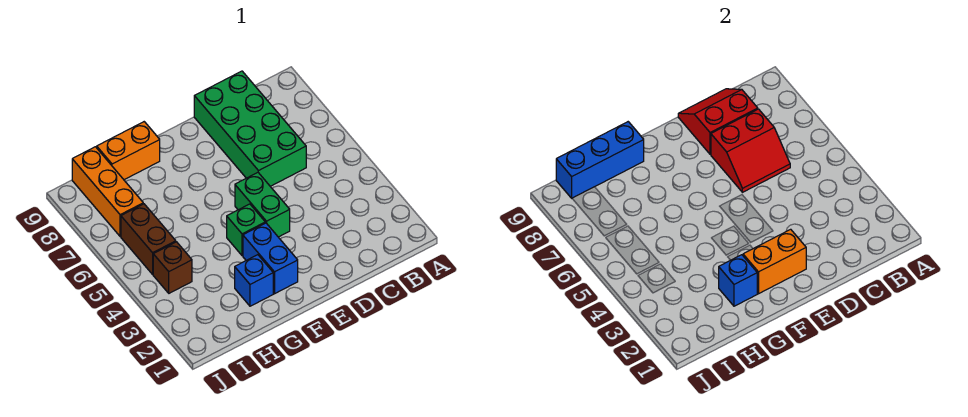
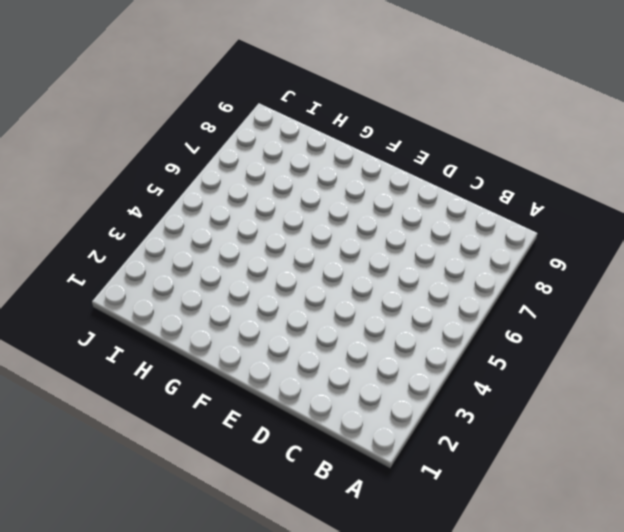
none -> green brick C6:D9 level 1
none -> green brick E4:E5 level 1
none -> blue brick F2:F3 level 1

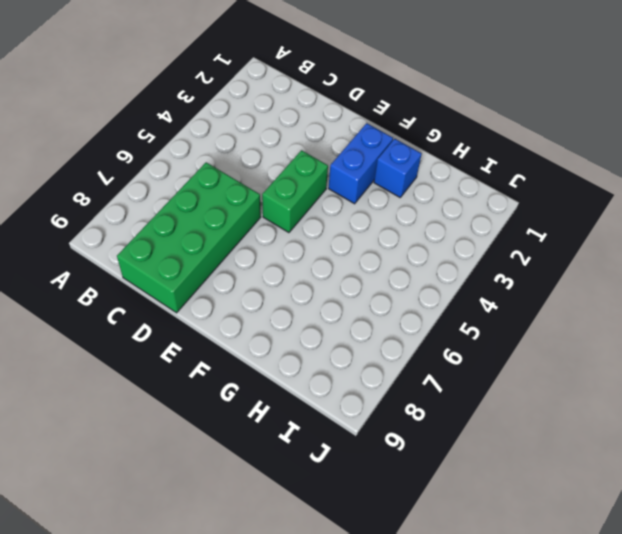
none -> green brick F4 level 1
none -> orange brick G9:H9 level 1
none -> brown brick I4 level 1

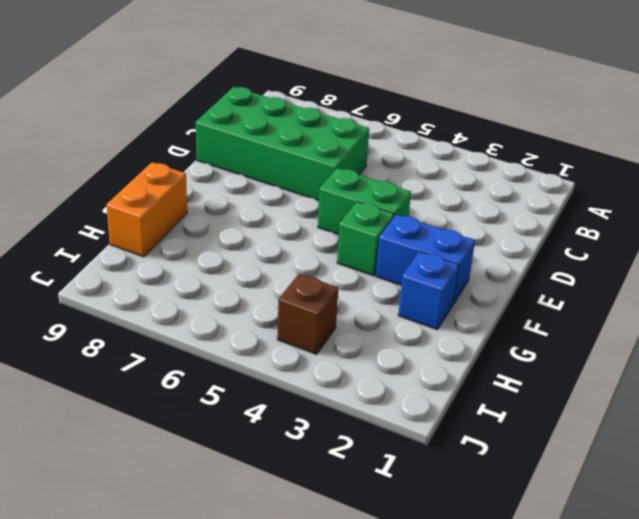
none -> brown brick I5:I6 level 1
none -> orange brick I7:I9 level 1
none -> red slope C6:D7 level 2 top 7

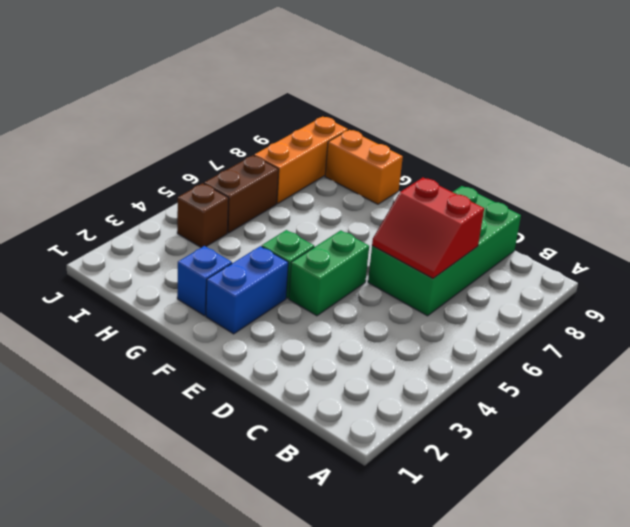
none -> red slope C8:D9 level 2 top 8
none -> orange brick E2:F2 level 2
none -> blue brick G2 level 2

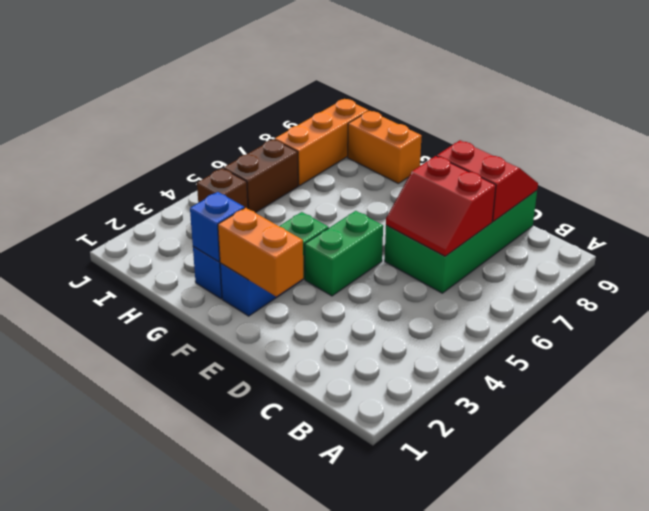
none -> blue brick G9:I9 level 2

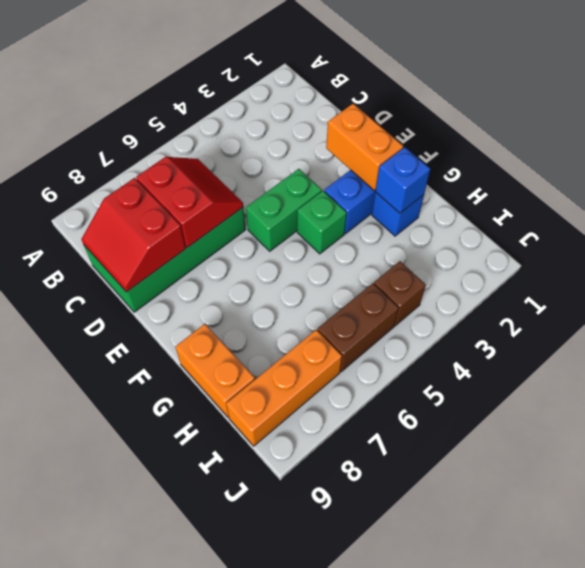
none -> blue brick G9:I9 level 2

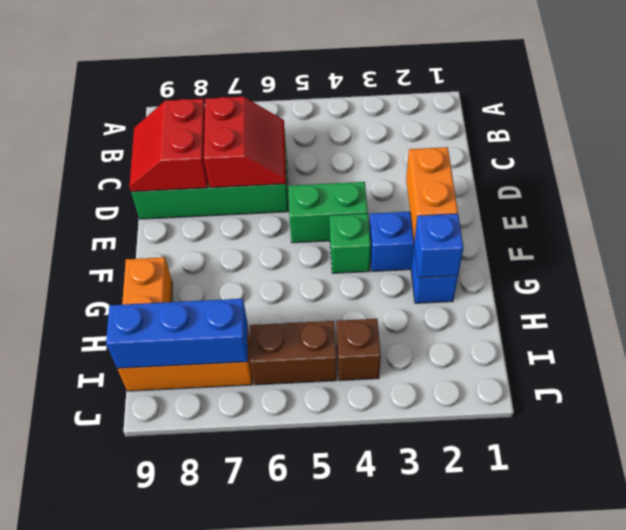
blue brick I7:I9 level 2 -> blue brick G9:I9 level 2

